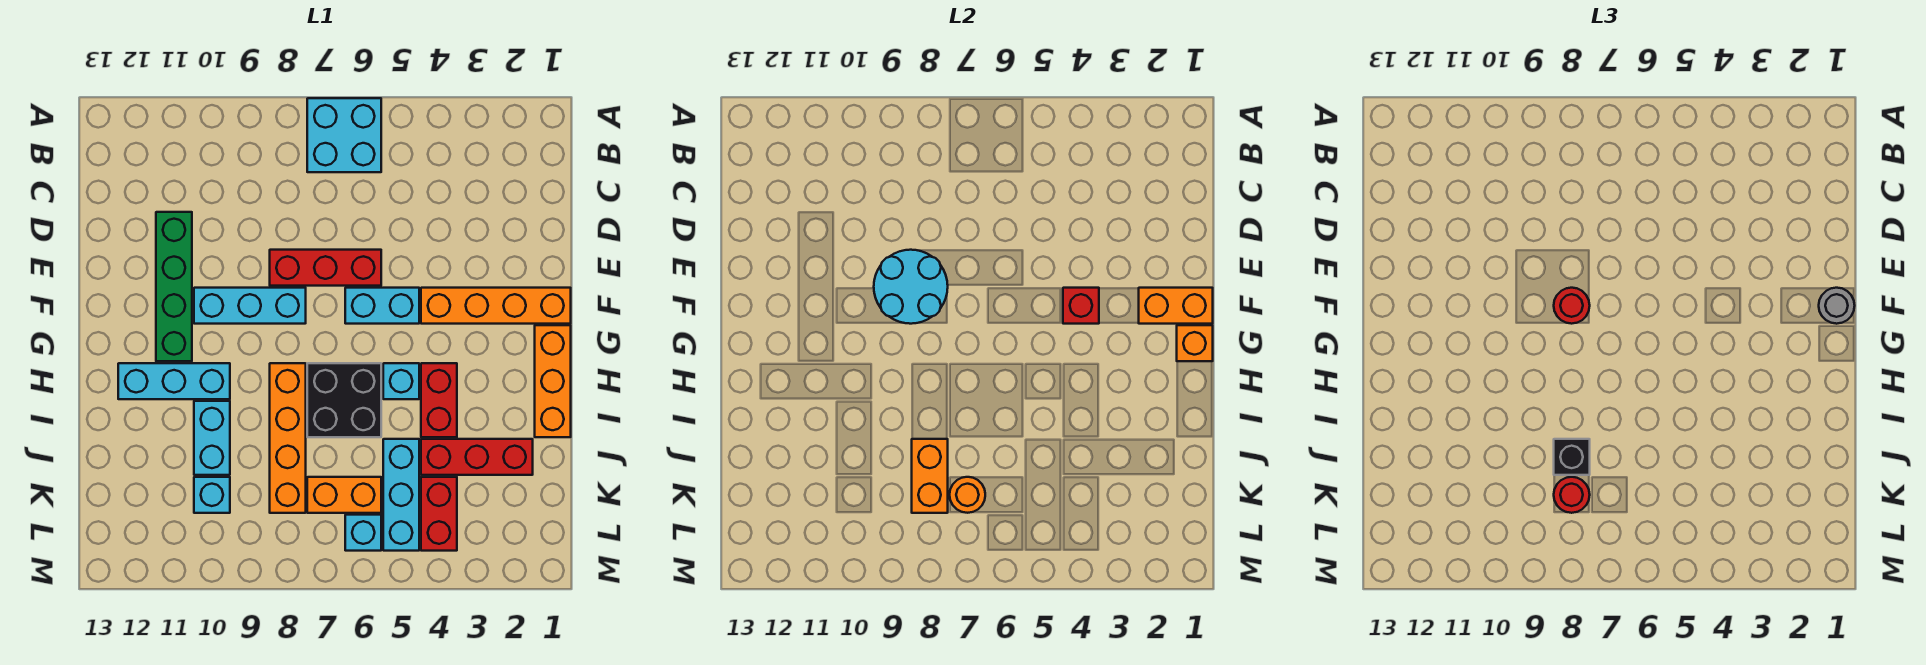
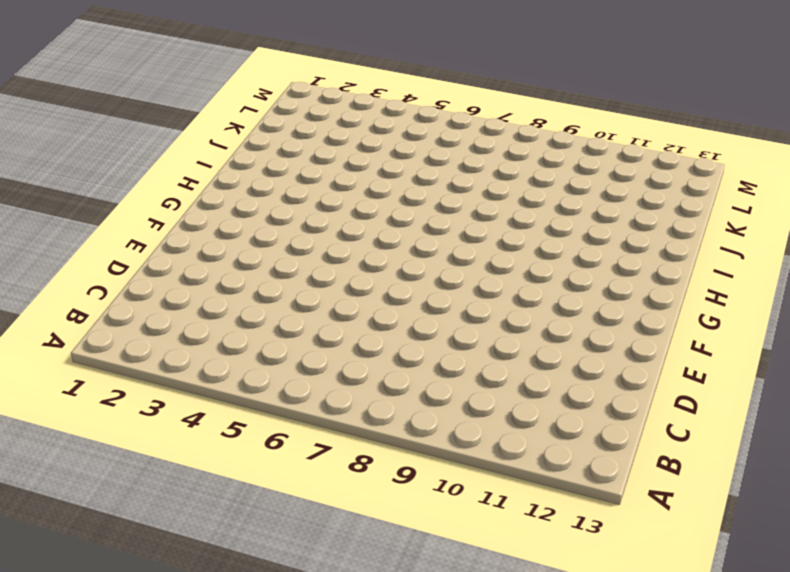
none -> cyan brick A6:B7 level 1
none -> green brick D11:G11 level 1
none -> red brick E6:E8 level 1

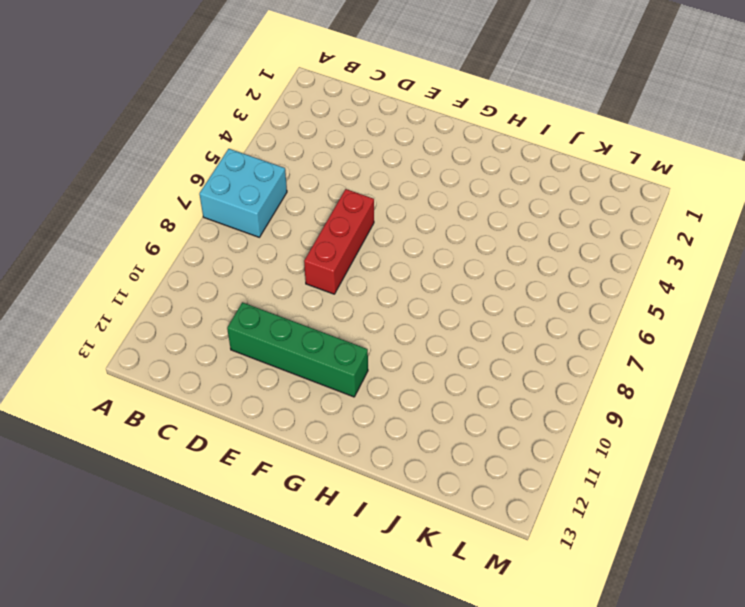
none -> orange brick F1:F4 level 1
none -> cyan brick F5:F6 level 1
none -> cyan brick F8:F10 level 1

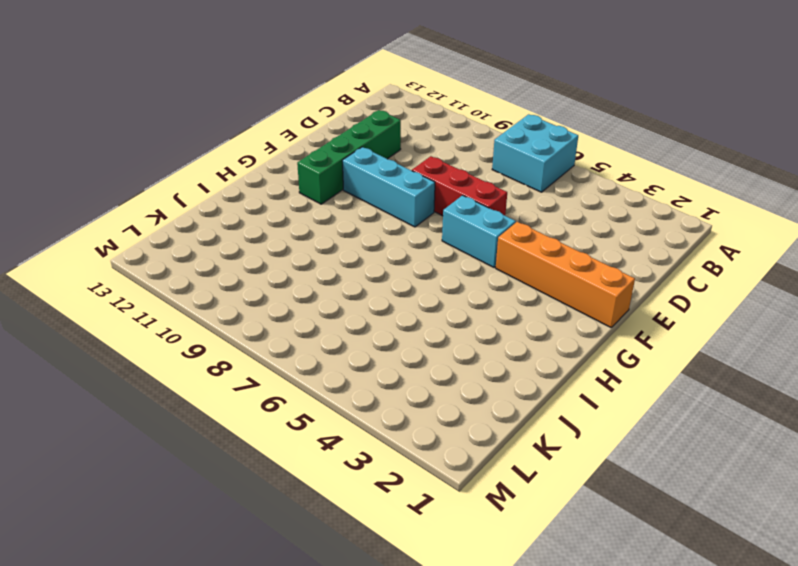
none -> orange brick G1:I1 level 1
none -> red brick H4:I4 level 1
none -> cyan brick H5 level 1

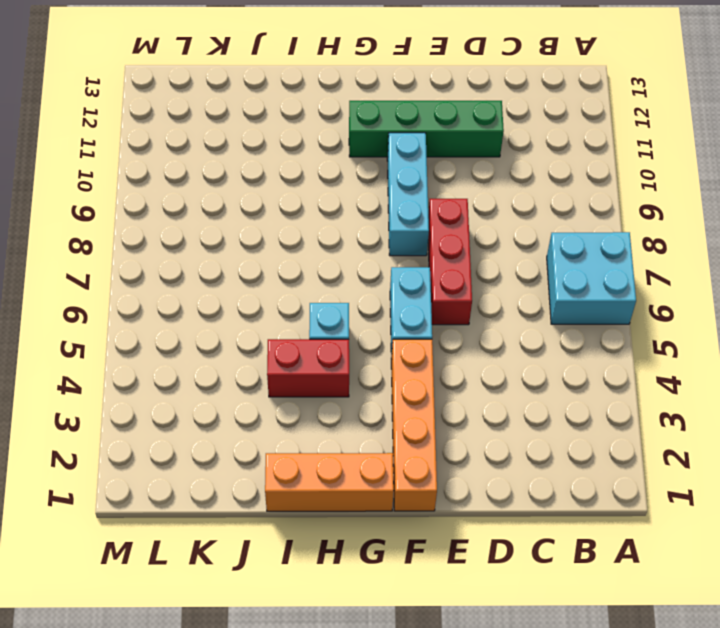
none -> black brick H6:I7 level 1
none -> orange brick H8:K8 level 1
none -> cyan brick H10:H12 level 1

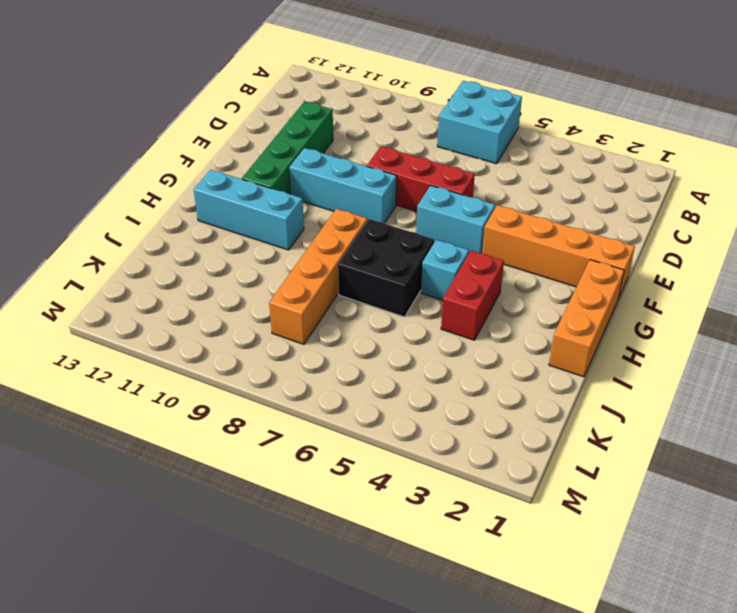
none -> cyan brick I10:J10 level 1
none -> red brick J2:J4 level 1
none -> cyan brick J5:L5 level 1

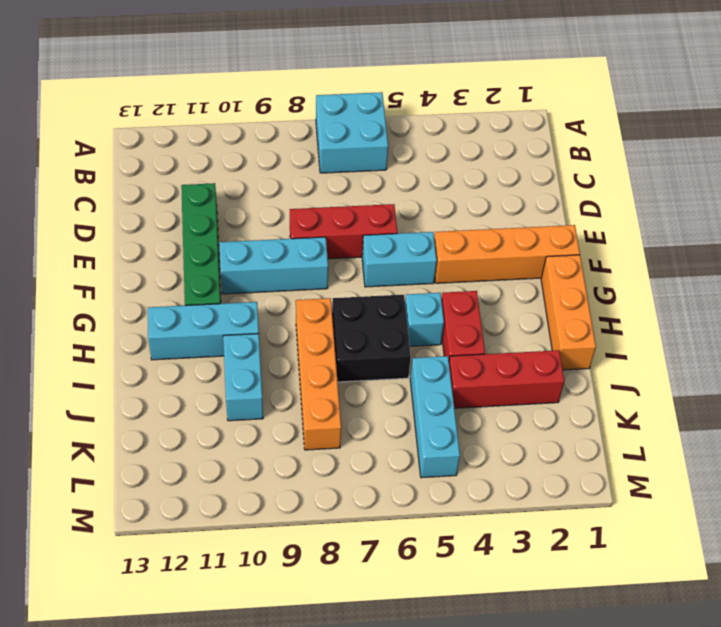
none -> red brick K4:L4 level 1
none -> orange brick K6:K7 level 1
none -> cyan brick K10 level 1

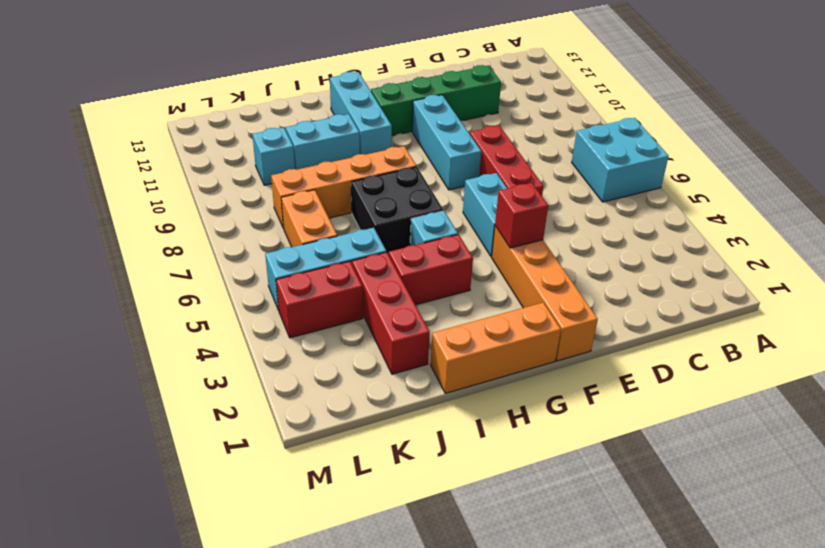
none -> cyan brick L6 level 1
none -> cyan round brick E8:F9 level 2
none -> orange brick F1:F2 level 2

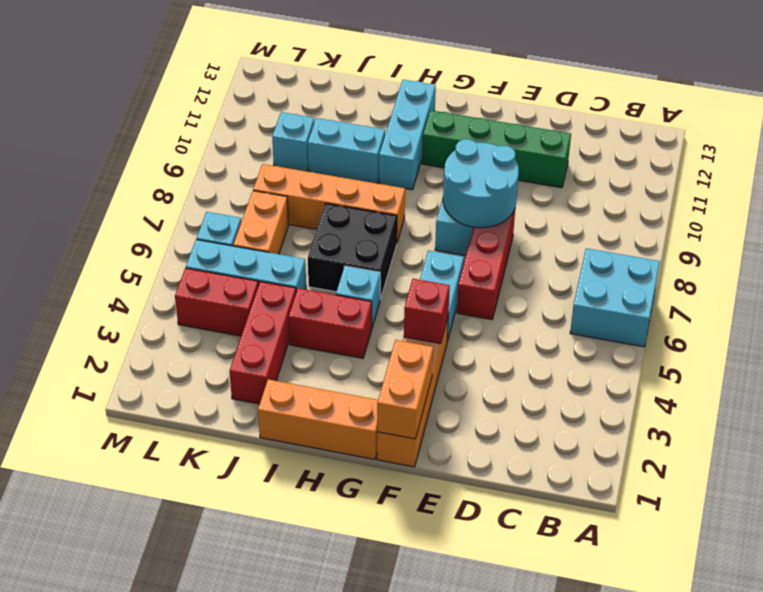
none -> orange brick G1 level 2
none -> orange brick J8:K8 level 2
none -> orange round brick K7 level 2

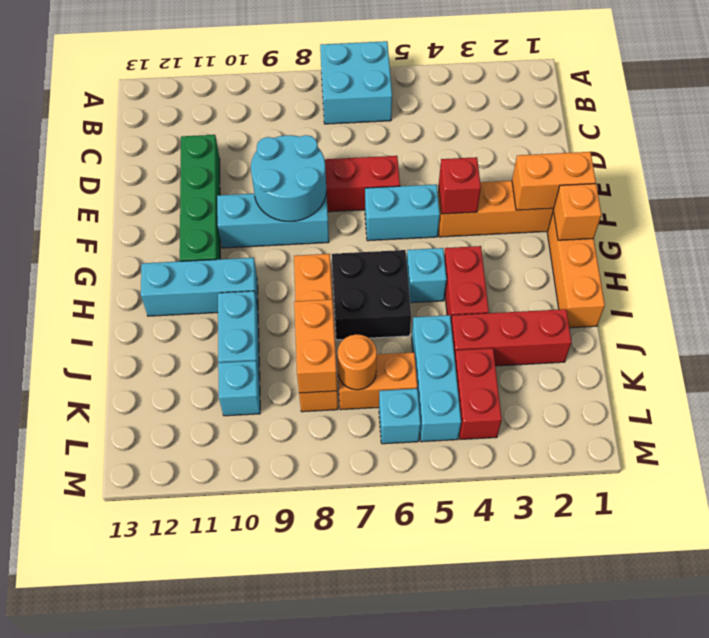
none -> grey round brick F1 level 3
none -> red round brick F8 level 3
none -> black brick J8 level 3

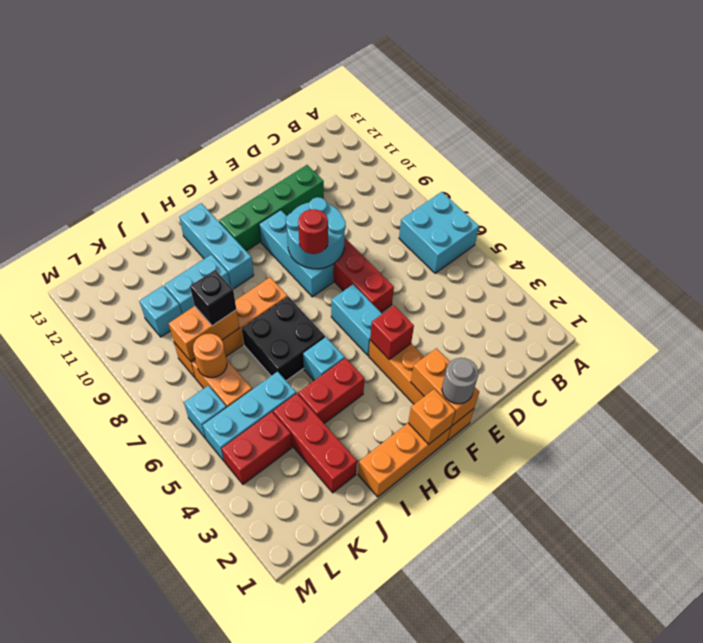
none -> red round brick K8 level 3

